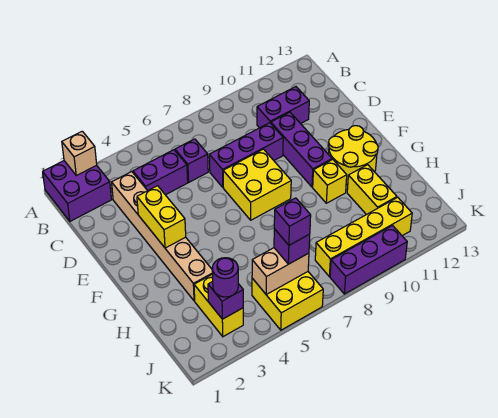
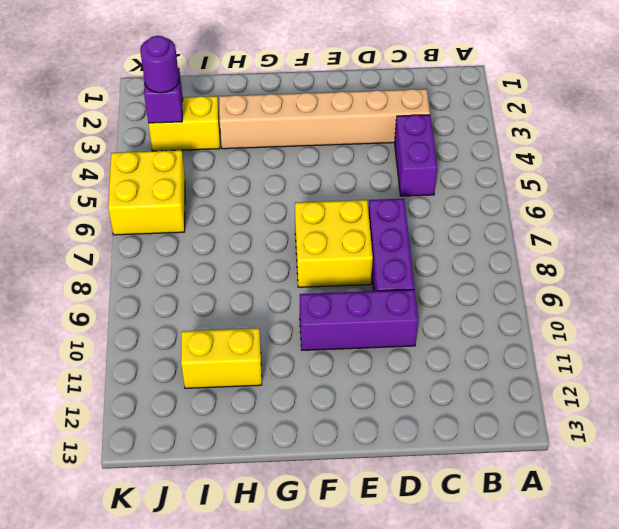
none -> purple brick A1:B2 level 1
none -> purple brick C6 level 1
none -> purple brick C10:C11 level 1

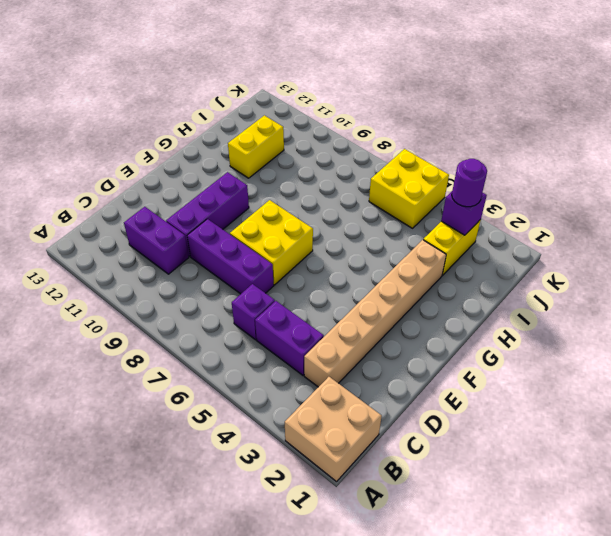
tan brick A1:B2 level 1 -> purple brick A1:B2 level 1
none -> yellow round brick F11:G12 level 1
none -> yellow brick G10 level 1
none -> yellow brick J8:J11 level 1

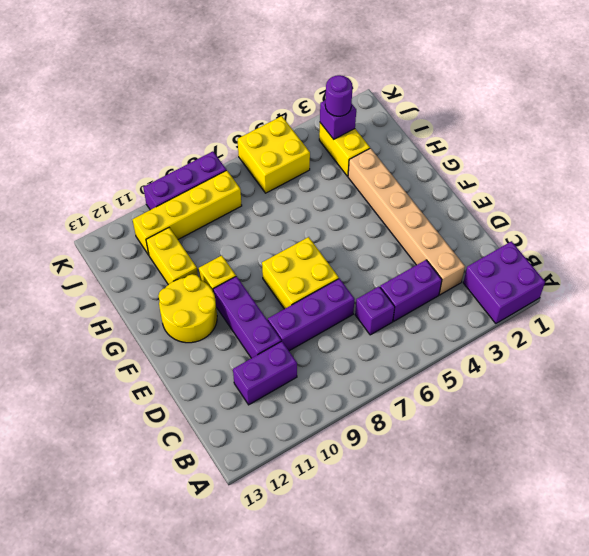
none -> tan brick A2 level 2
none -> yellow brick E3:F3 level 2
none -> tan brick J5:J6 level 2

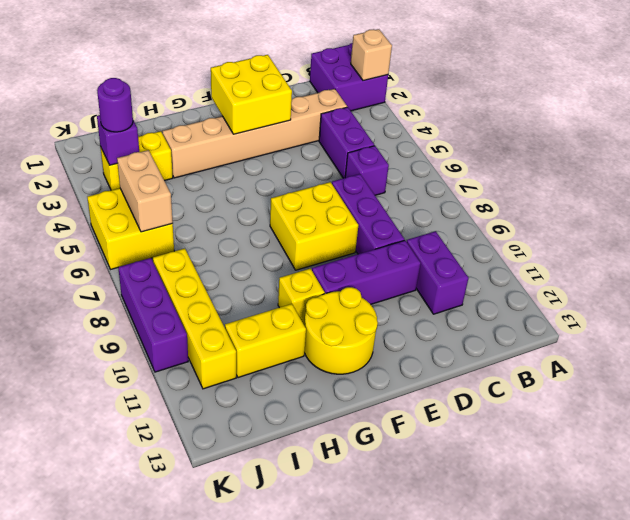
yellow brick E2:F3 level 2 -> yellow brick E3:F3 level 2
none -> purple brick J6 level 3
none -> purple brick J6 level 4

